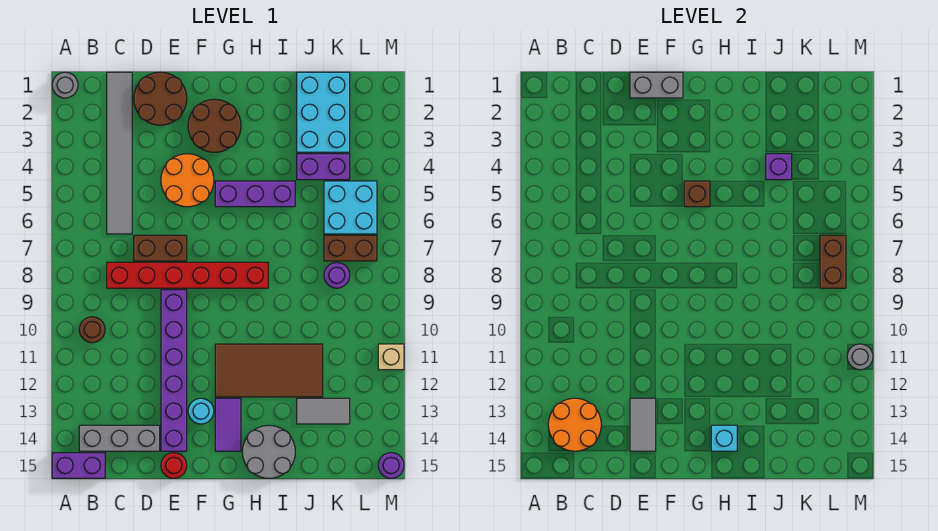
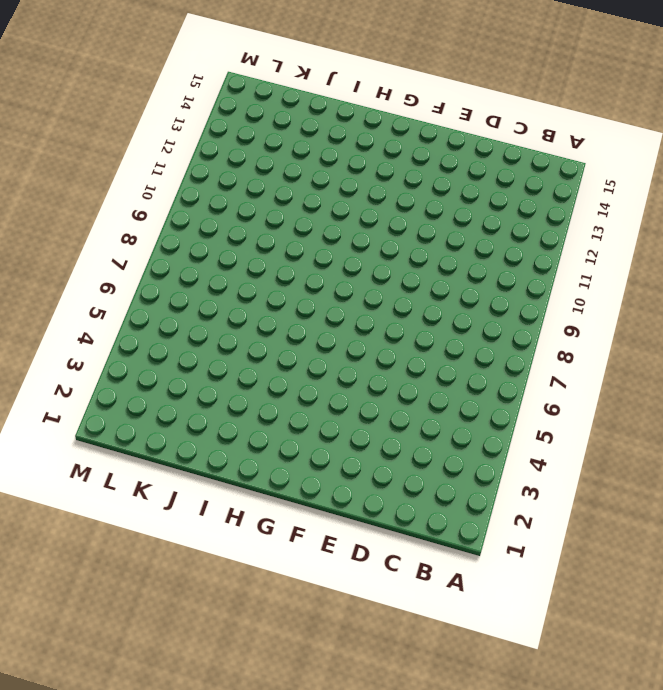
none -> grey round brick A1 level 1
none -> purple brick A15:B15 level 1
none -> brown round brick B10 level 1
none -> grey brick B14:D14 level 1

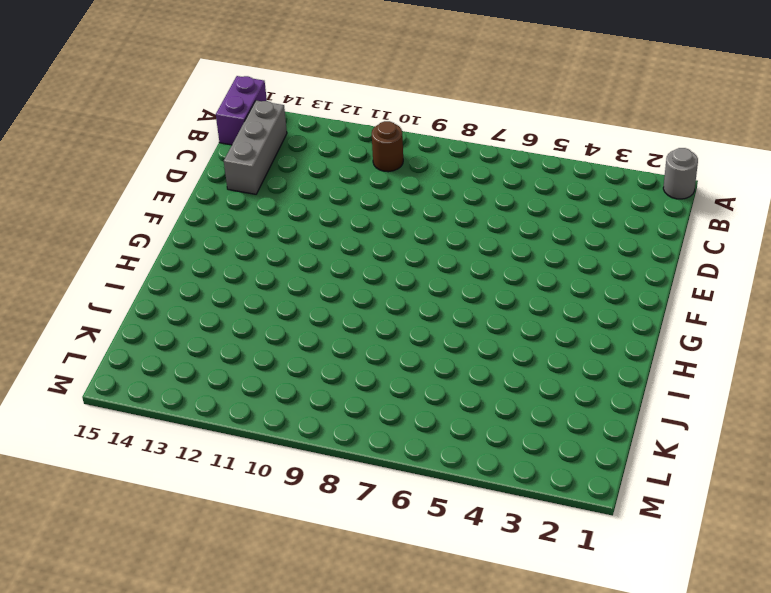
none -> grey tile C1:C6 level 1
none -> red brick C8:H8 level 1
none -> brown round brick D1:E2 level 1
none -> brown brick D7:E7 level 1

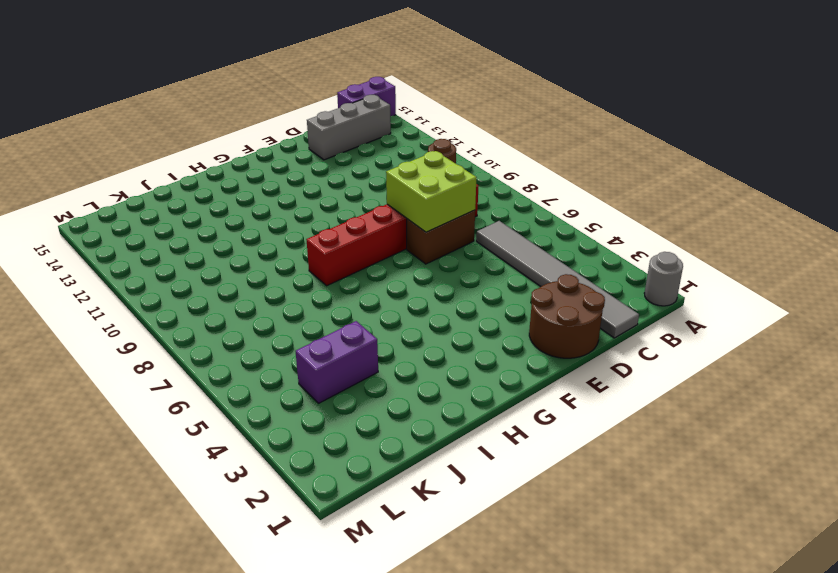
lime brick D7:E8 level 2 -> none
none -> orange round brick E4:F5 level 1
none -> purple brick E9:E14 level 1
none -> red round brick E15 level 1
none -> brown round brick F2:G3 level 1

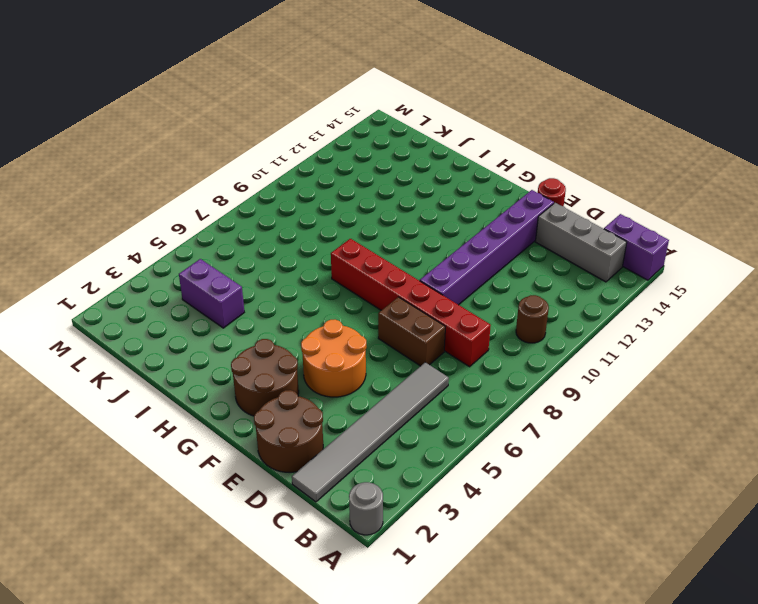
none -> cyan round brick F13 level 1
none -> purple brick G5:I5 level 1
none -> brown tile G11:J12 level 1
none -> purple tile G13:G14 level 1

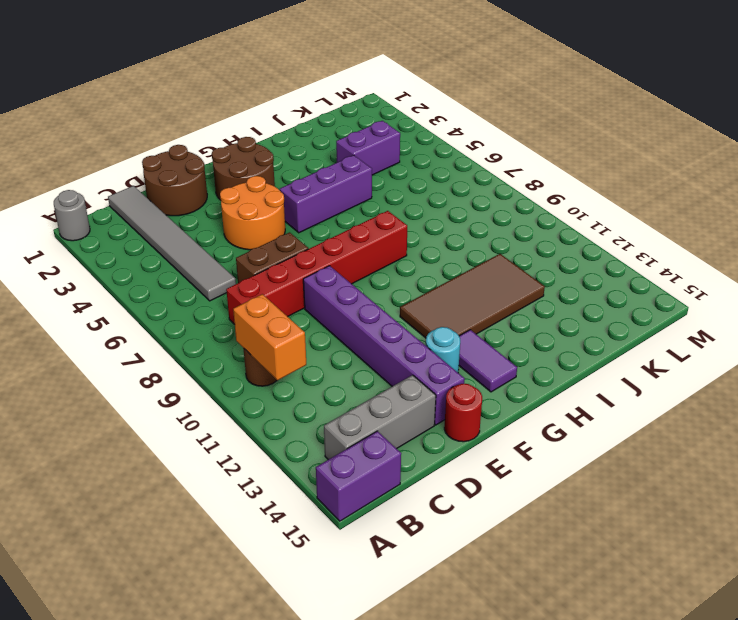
orange brick B10:B11 level 2 -> none
none -> grey round brick H14:I15 level 1
none -> cyan brick J1:K3 level 1
none -> grey tile J13:K13 level 1
none -> cyan brick K5:L6 level 1

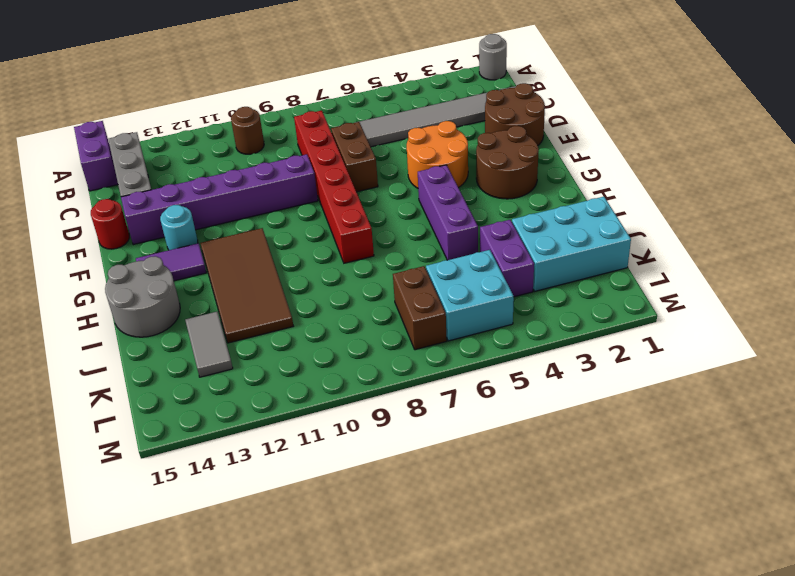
none -> purple round brick K8 level 1
none -> tan brick M11 level 1
none -> purple round brick M15 level 1
none -> orange round brick B13:C14 level 2

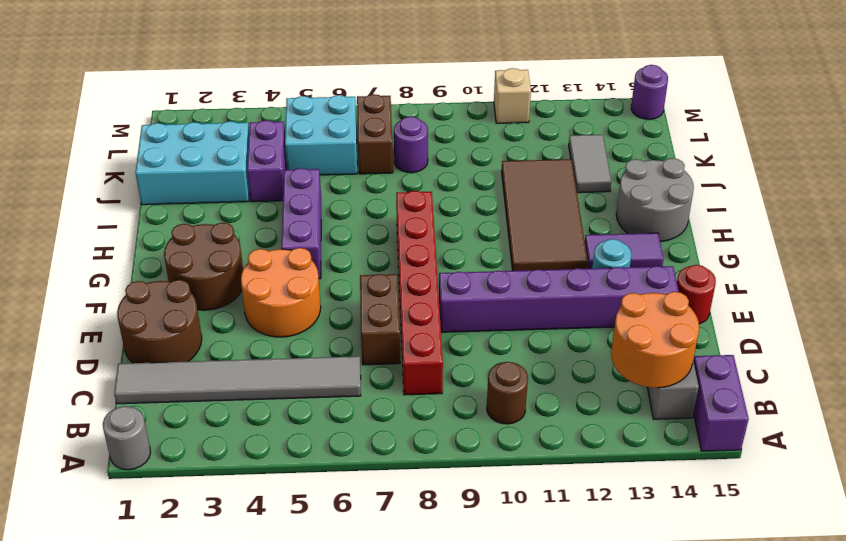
none -> grey brick E1:F1 level 2
none -> grey tile E13:E14 level 2
none -> brown brick G5 level 2
none -> cyan brick H14 level 2

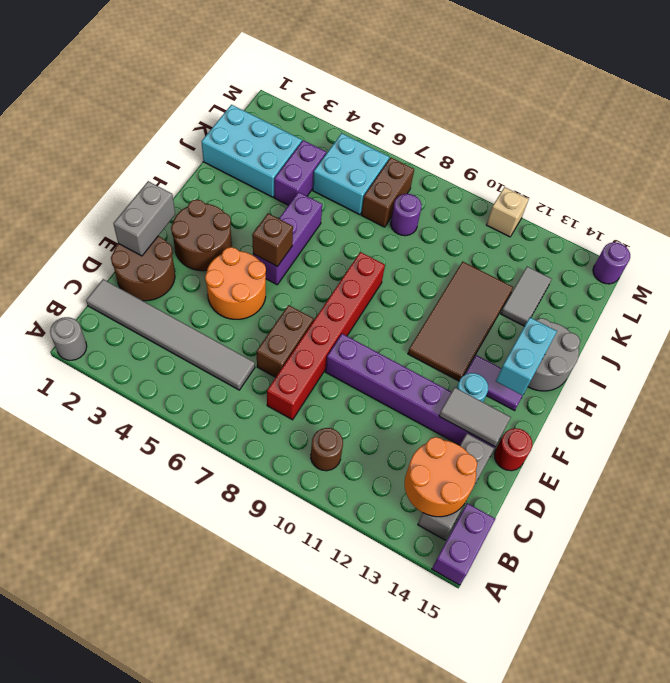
cyan brick G14:H14 level 2 -> cyan brick H14 level 2
none -> purple brick J4 level 2
none -> brown brick L7:L8 level 2
none -> grey round brick M11 level 2

